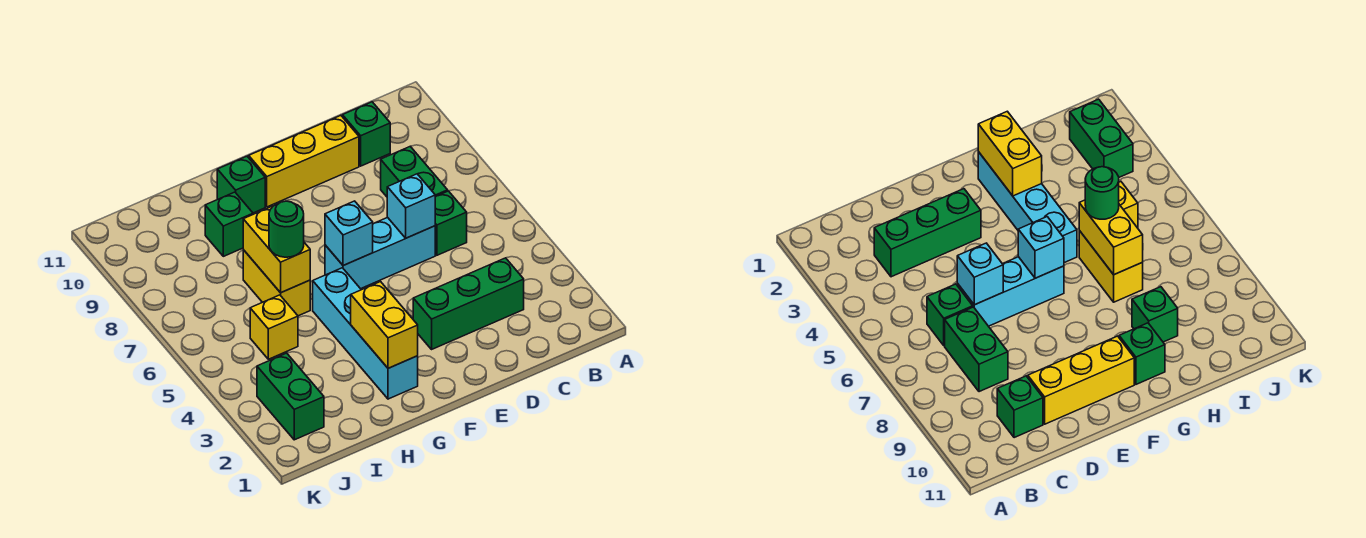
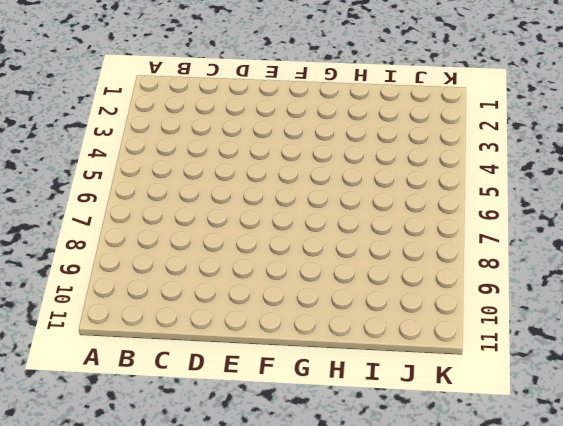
none -> green brick C3:E3 level 1
none -> green brick C6 level 1
none -> green brick C7:C8 level 1

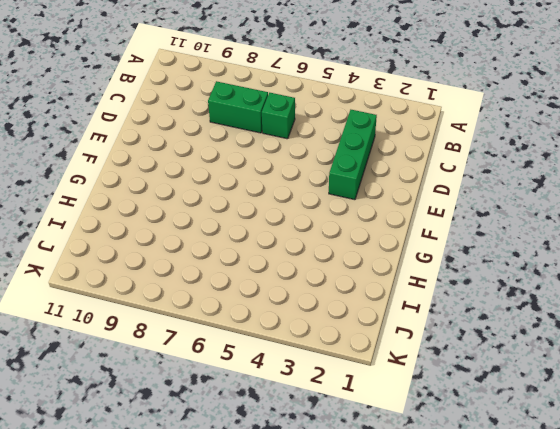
none -> green brick C10 level 1
none -> cyan brick D6:F6 level 1
none -> yellow brick D10:F10 level 1

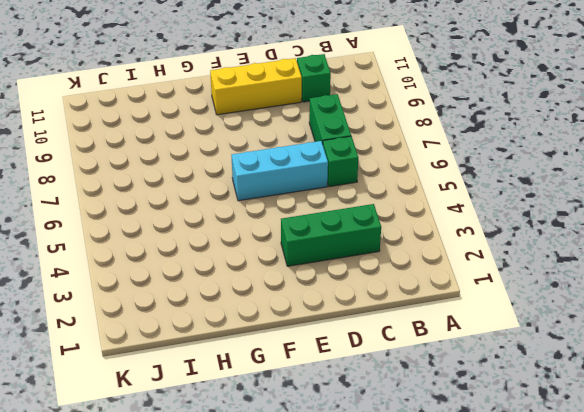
none -> cyan brick G2:G5 level 1
none -> green brick G10 level 1
none -> yellow brick H6:H7 level 1

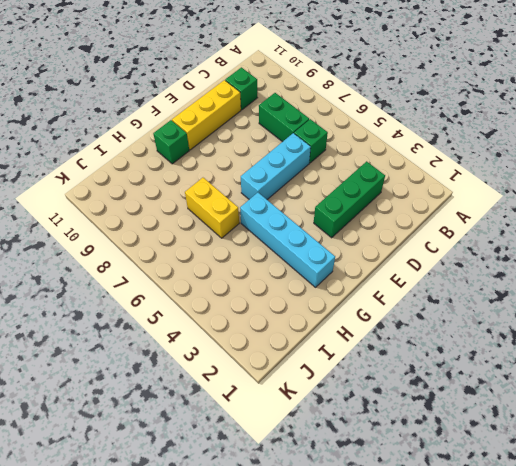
none -> green brick H9 level 1
none -> yellow brick I5 level 1
none -> green brick J2:J3 level 1

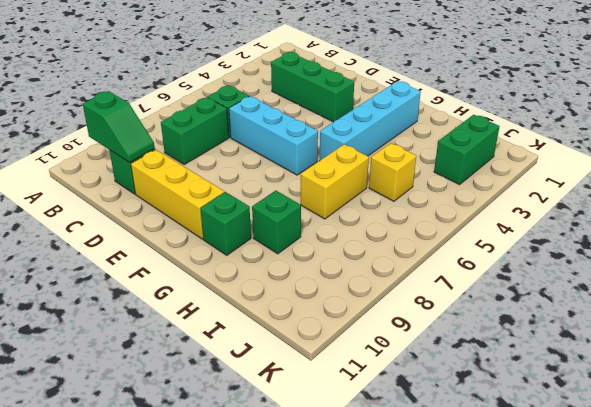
green slope B10:C10 level 2 top B -> none
none -> cyan brick D6 level 2
none -> cyan brick F6 level 2
none -> yellow brick G2:G3 level 2

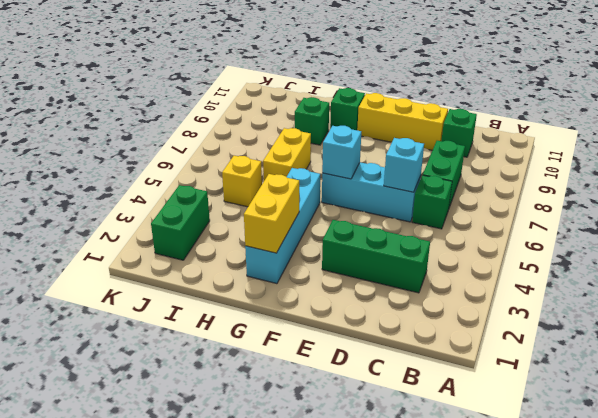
none -> yellow brick H6:H7 level 2
none -> green round brick H6 level 3

